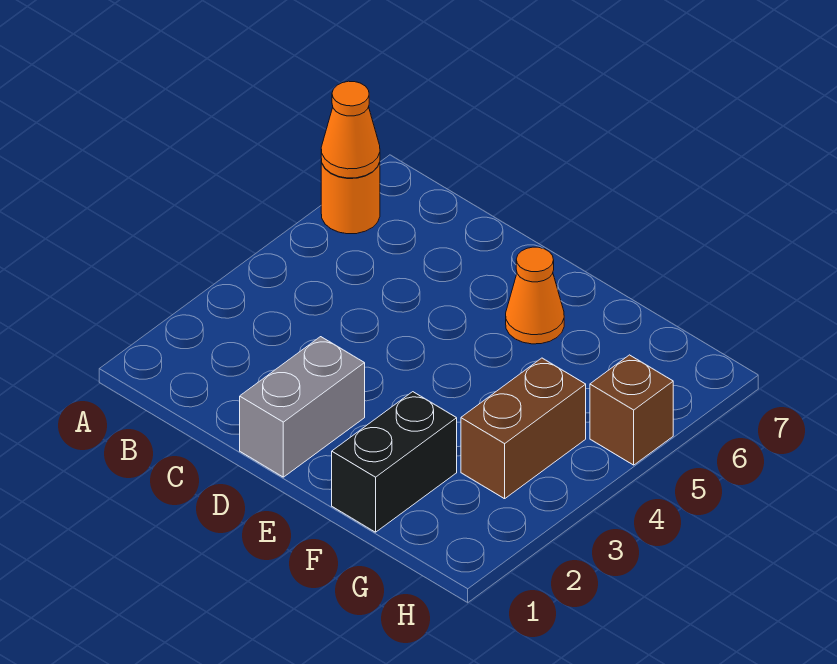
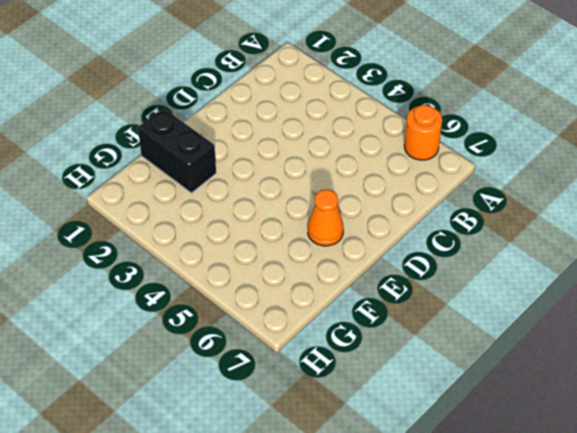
none -> grey brick D1:D2 level 1
none -> brown brick G3:G4 level 1

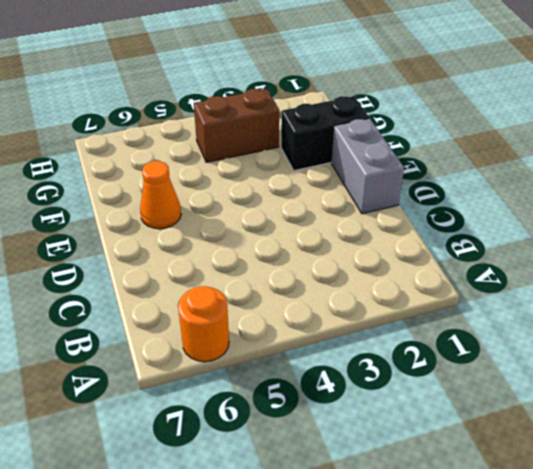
grey brick D1:E1 level 1 -> grey brick D1:D2 level 1
none -> brown brick H5 level 1
none -> orange cone A6 level 2

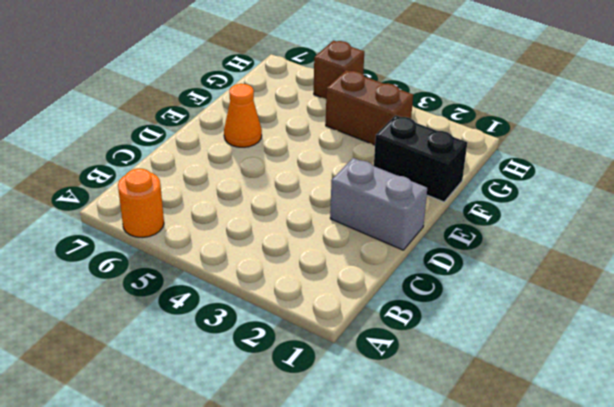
none -> orange cone A6 level 2

